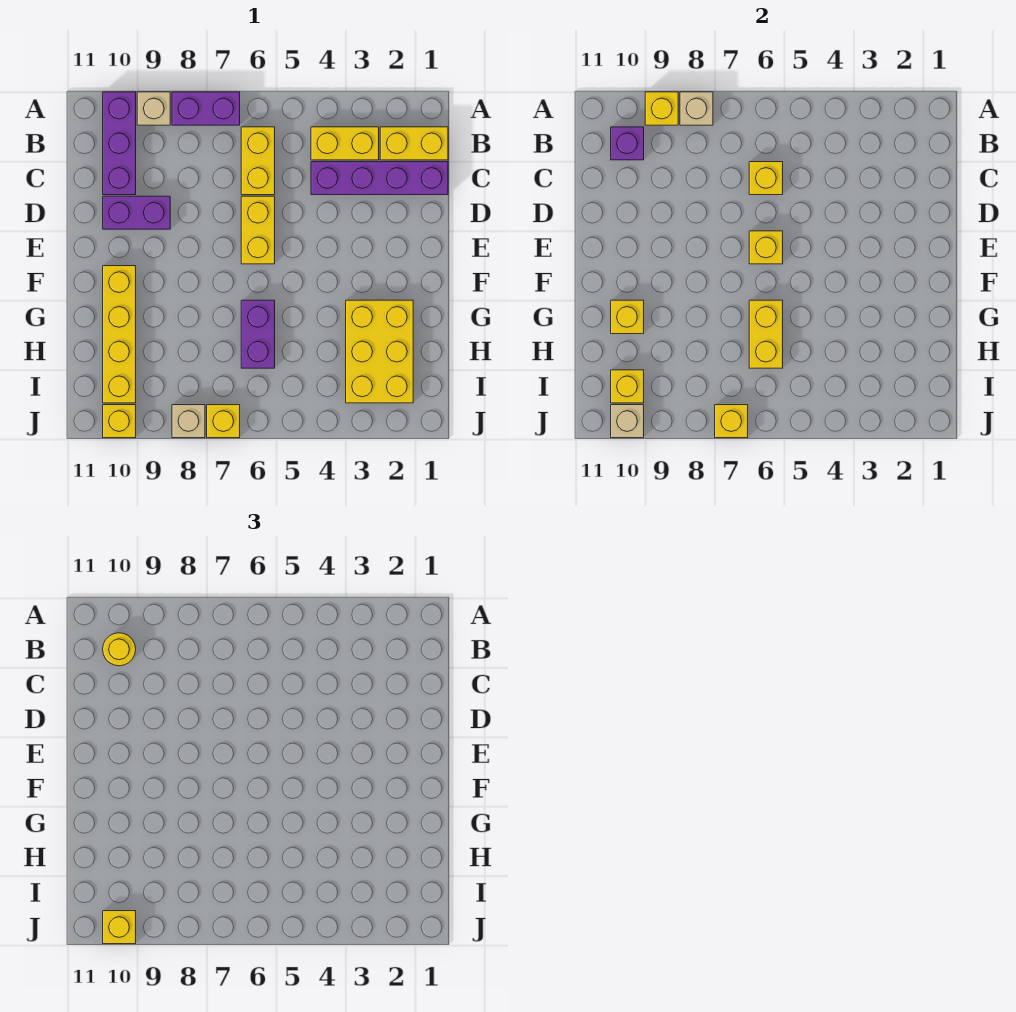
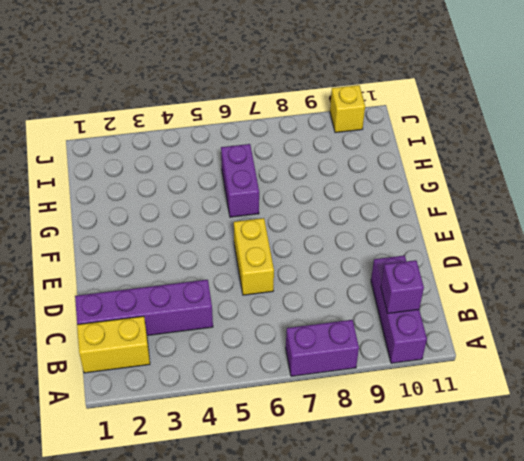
none -> tan brick A9 level 1
none -> yellow brick B3:B4 level 1
none -> yellow brick B6:C6 level 1

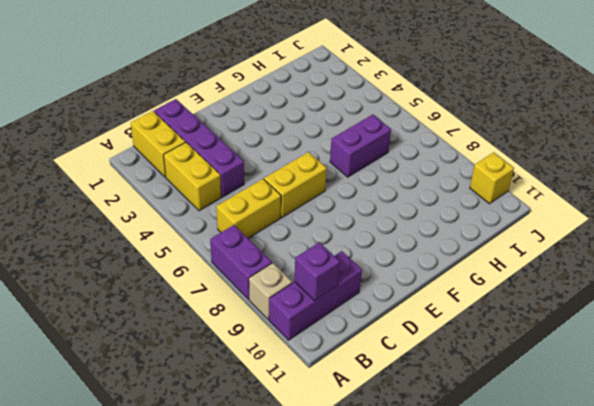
none -> purple brick D9:D10 level 1
none -> yellow brick F10:I10 level 1
none -> yellow brick G2:I3 level 1

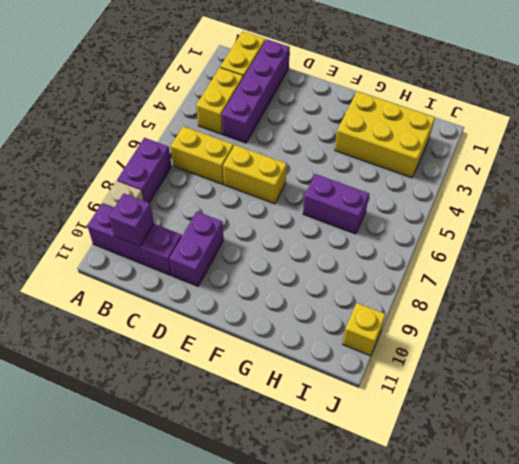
none -> yellow brick F10:I10 level 1
none -> yellow brick J7 level 1
none -> tan brick J8 level 1

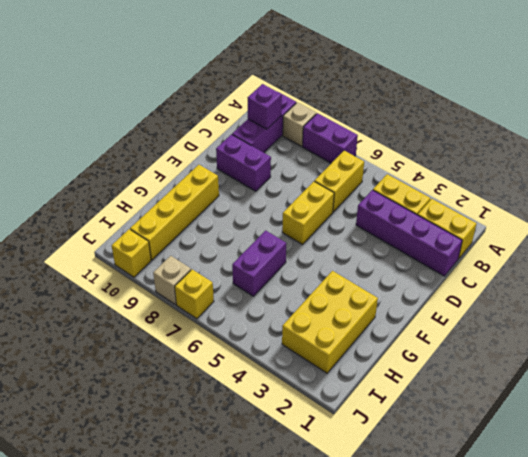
none -> tan brick A8 level 2
none -> yellow brick A9 level 2
none -> yellow brick C6 level 2

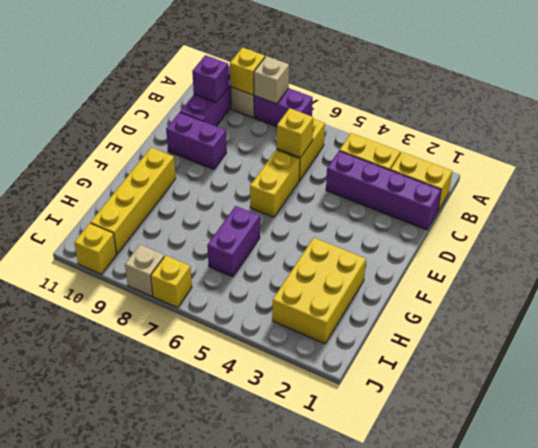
none -> yellow brick E6 level 2
none -> yellow brick G6:H6 level 2
none -> yellow brick G10 level 2

